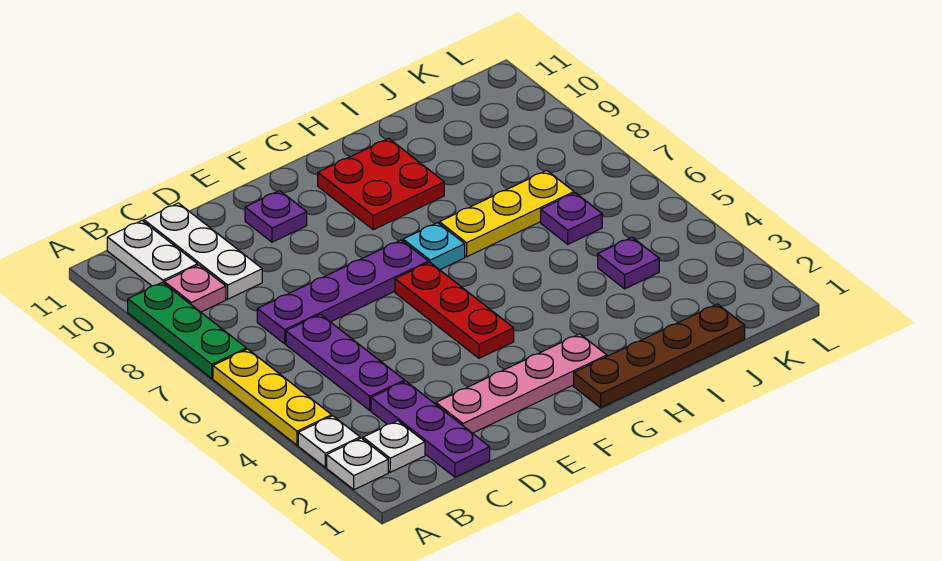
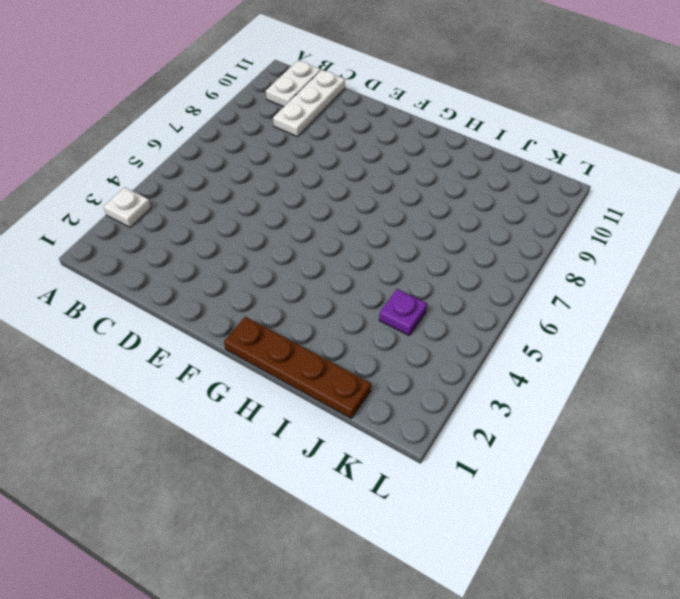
none -> white plate A2 level 1
none -> yellow plate A4:A6 level 1
none -> green plate A7:A9 level 1

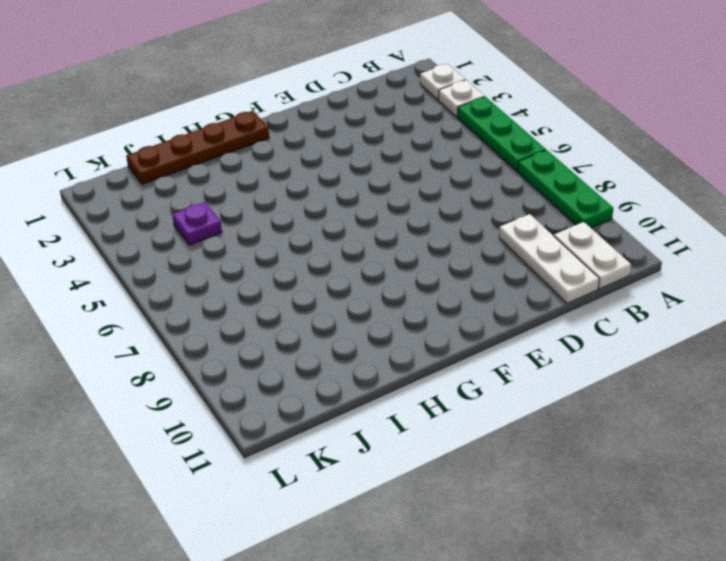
green plate A4:A6 level 1 -> yellow plate A4:A6 level 1
none -> white plate B2 level 1
none -> pink plate B9 level 1
none -> purple plate C1:C3 level 1

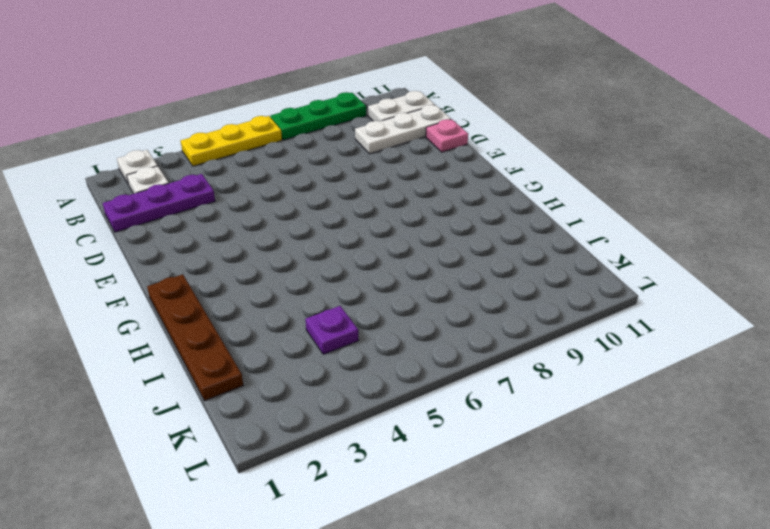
pink plate D11 level 1 -> pink plate B9 level 1
none -> white plate A3 level 1
none -> purple plate C4:C6 level 1
none -> purple plate C7:F7 level 1

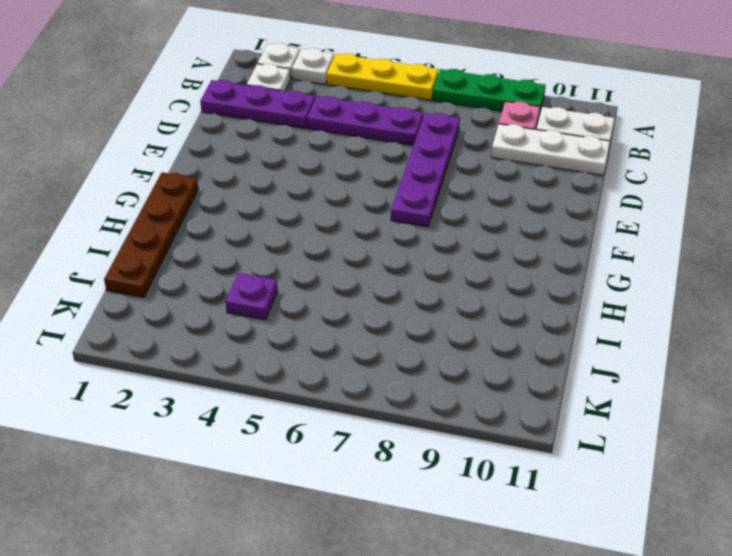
none -> pink plate D2:G2 level 1
none -> purple plate E10 level 1
none -> red plate F4:F6 level 1

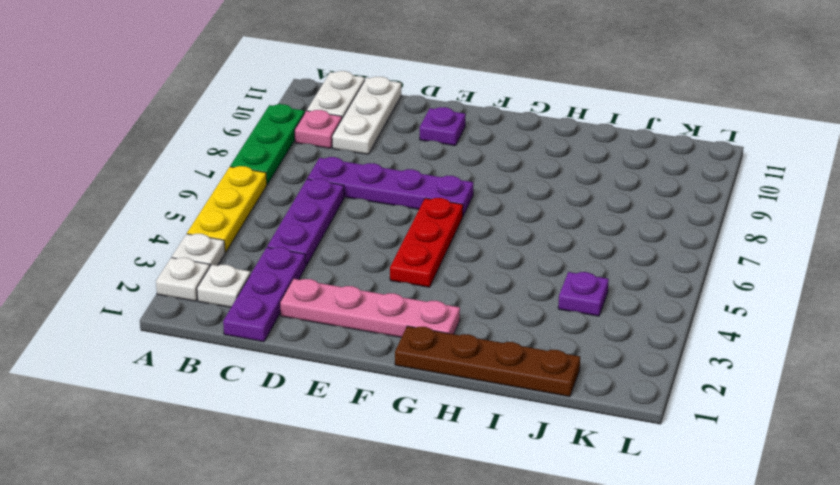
none -> cyan plate G7 level 1
none -> red plate G9:H10 level 1
none -> yellow plate H7:J7 level 1

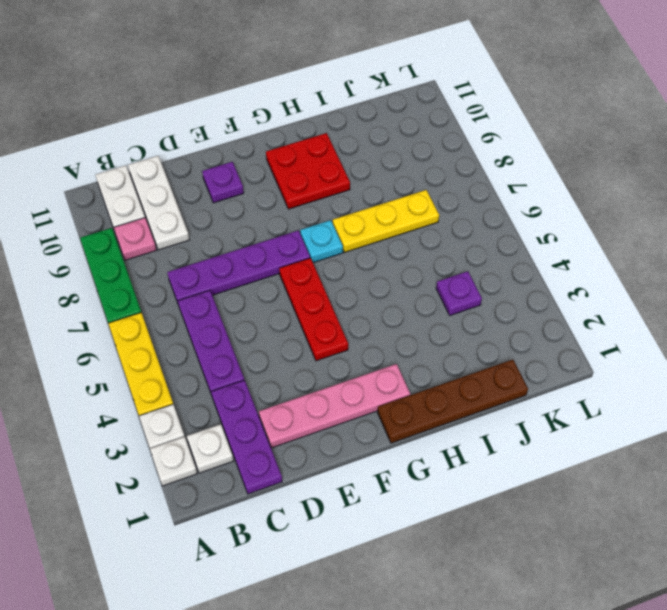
none -> purple plate J6 level 1

